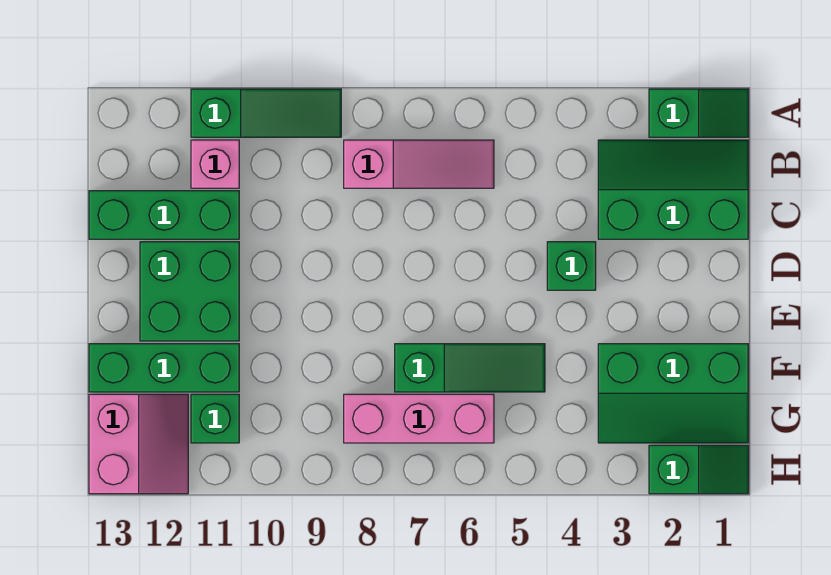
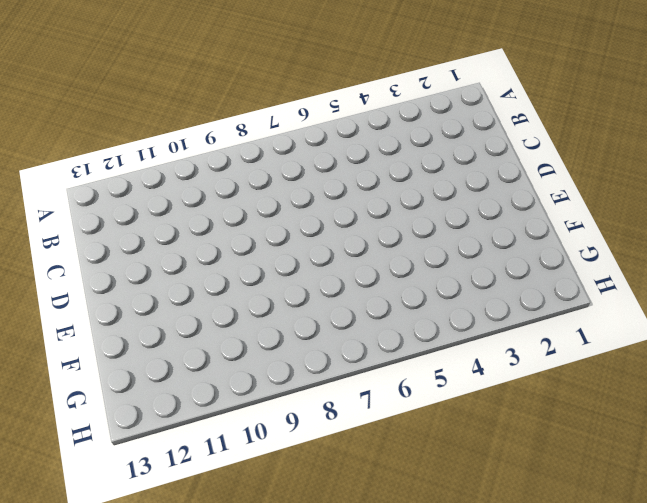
none -> green slope A1:A2 level 1 top 2
none -> green slope A9:A11 level 1 top 11
none -> green slope B1:C3 level 1 top C

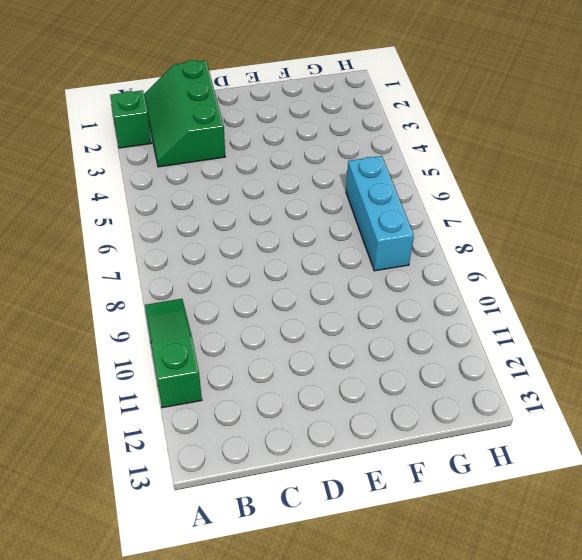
cyan brick G6:G8 level 1 -> pink brick G6:G8 level 1
none -> pink slope B6:B8 level 1 top 8
none -> pink brick B11 level 1
none -> green brick C11:C13 level 1

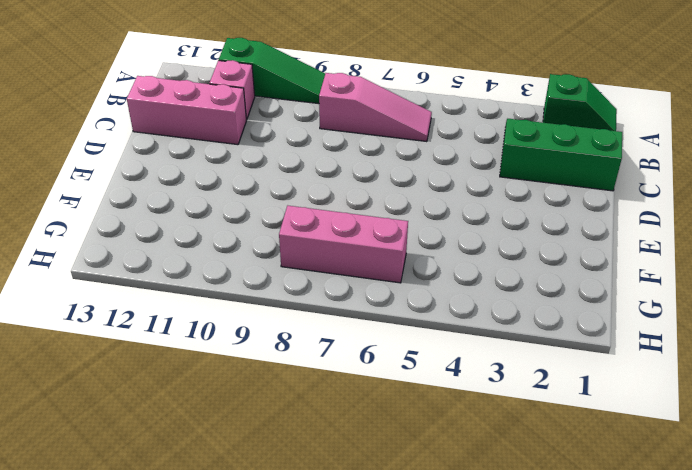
pink brick C11:C13 level 1 -> green brick C11:C13 level 1
none -> green brick D4 level 1
none -> green brick D11:E12 level 1
none -> green slope F1:G3 level 1 top F

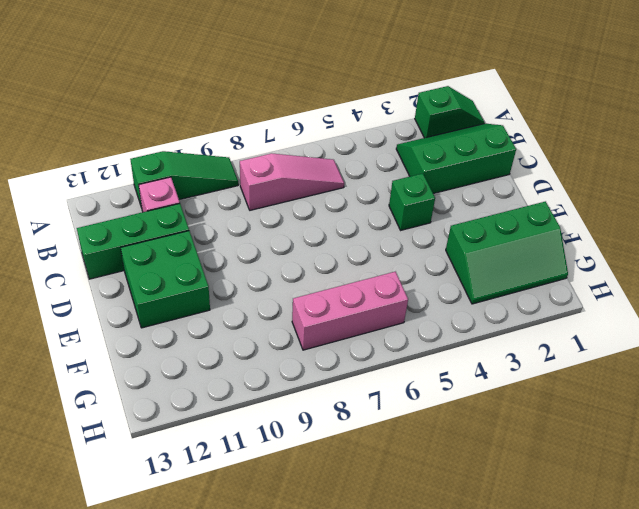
none -> green slope F5:F7 level 1 top 7
none -> green brick F11:F13 level 1
none -> green brick G11 level 1

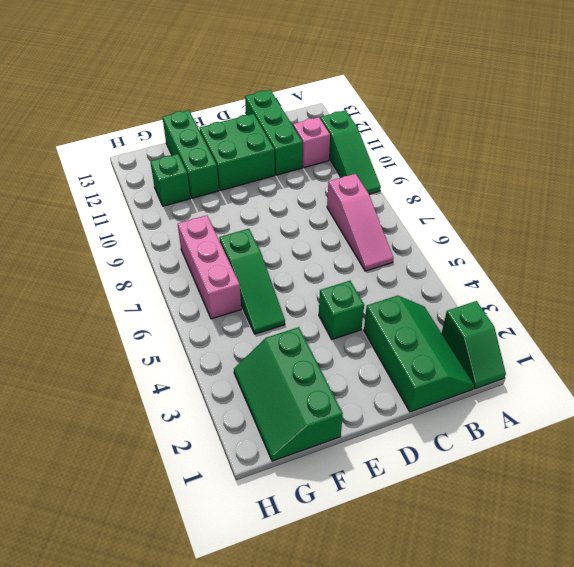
none -> pink slope G12:H13 level 1 top 13
none -> green slope H1:H2 level 1 top 2

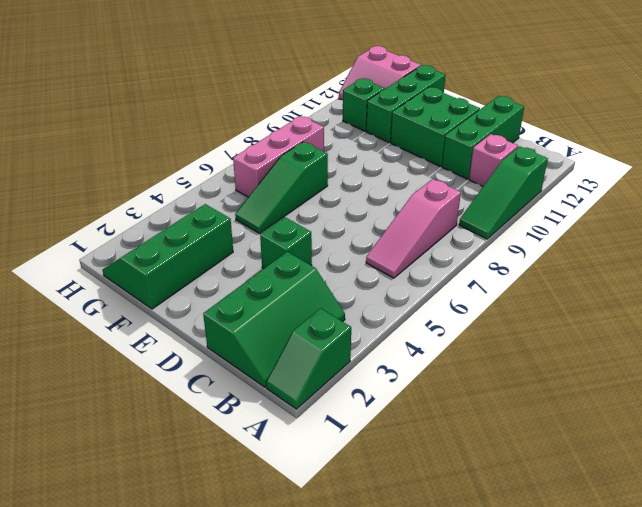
none -> green slope H1:H2 level 1 top 2

